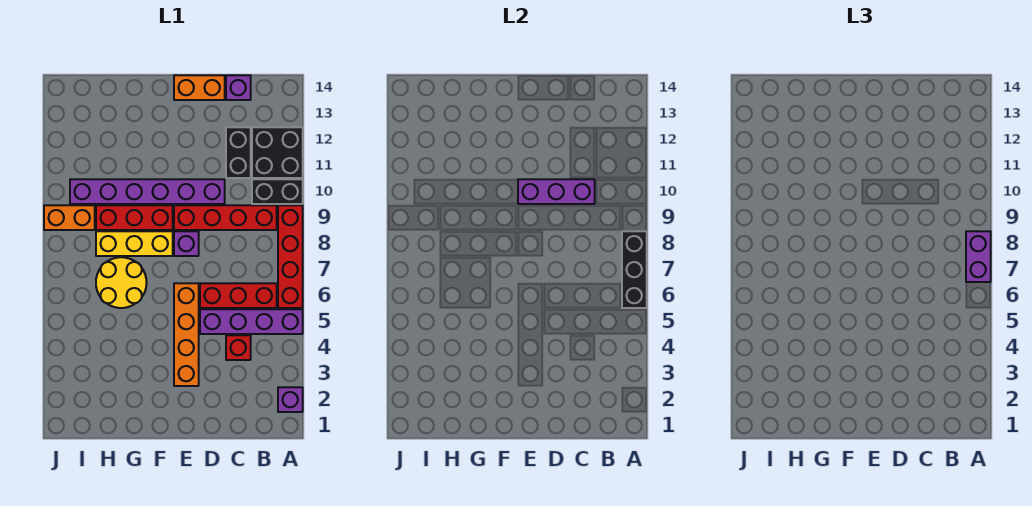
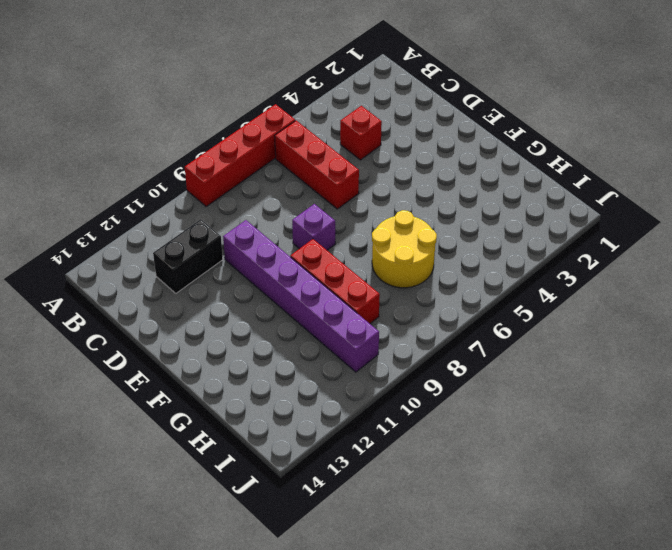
none -> purple brick A2 level 1
none -> purple brick A5:D5 level 1
none -> black brick A10:B10 level 1

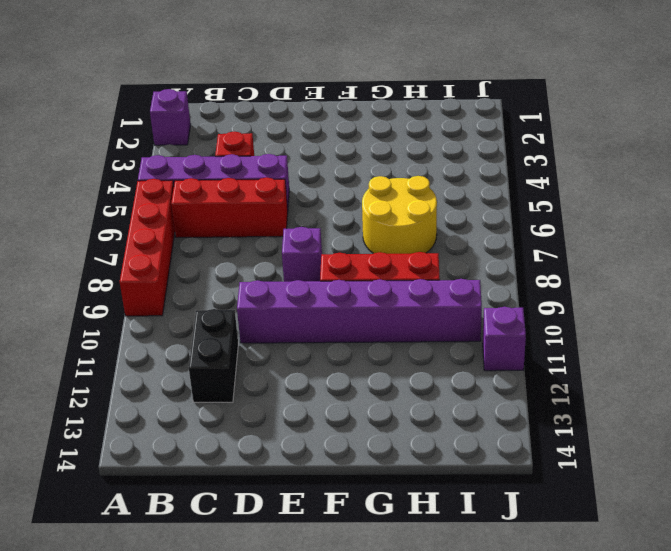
purple brick J11 level 1 -> purple brick C14 level 1
none -> black brick A10:B10 level 1
none -> black brick A11:B12 level 1
none -> red brick B9:E9 level 1

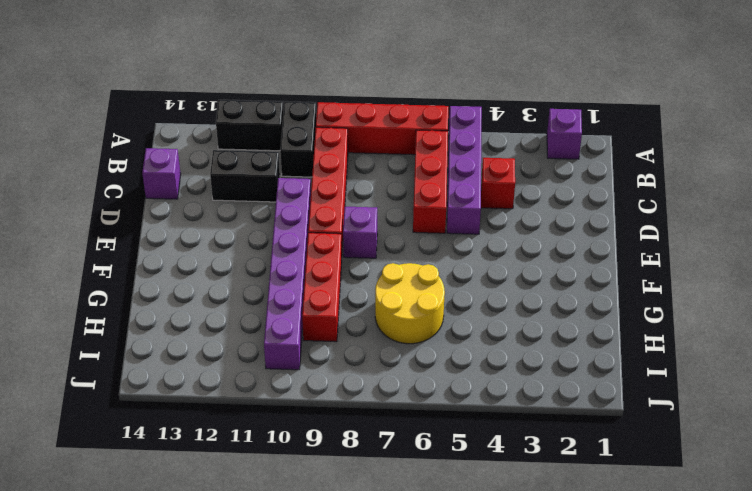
black brick A11:A12 level 1 -> black brick A11:B12 level 1
none -> orange brick D14:E14 level 1
none -> orange brick E3:E6 level 1
none -> yellow brick F8:H8 level 1

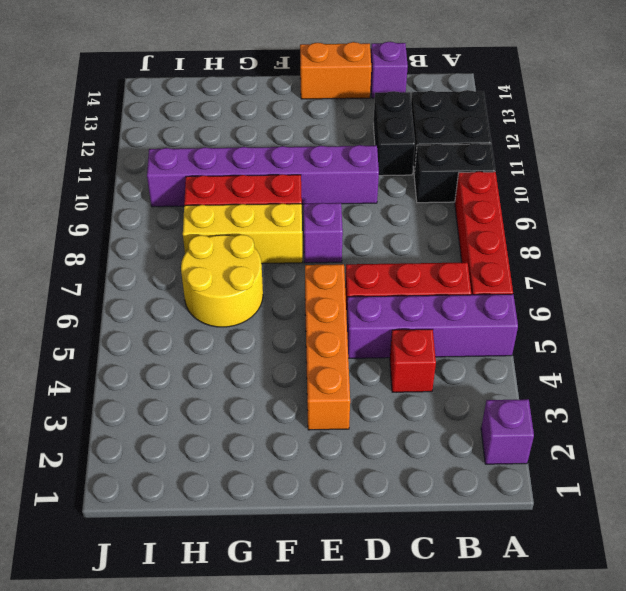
none -> red brick B9:E9 level 1
none -> orange brick I9:J9 level 1
none -> black brick A6:A8 level 2

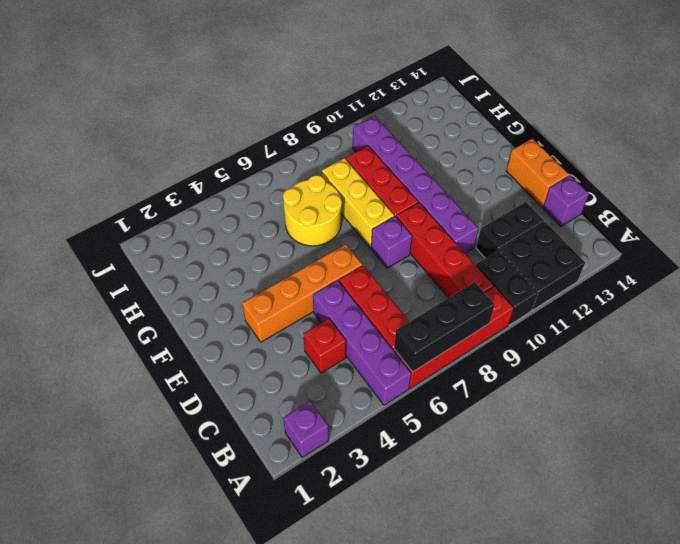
none -> orange brick I9:J9 level 1
none -> purple brick C10:E10 level 2
none -> purple brick A7:A8 level 3

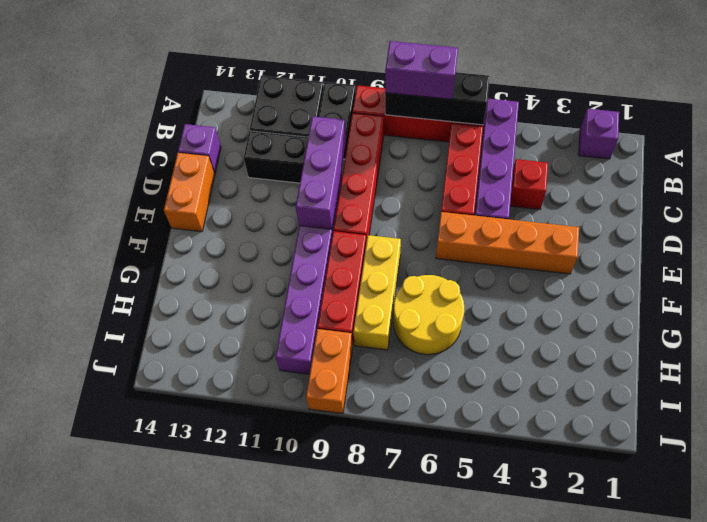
none -> purple brick E8 level 1

